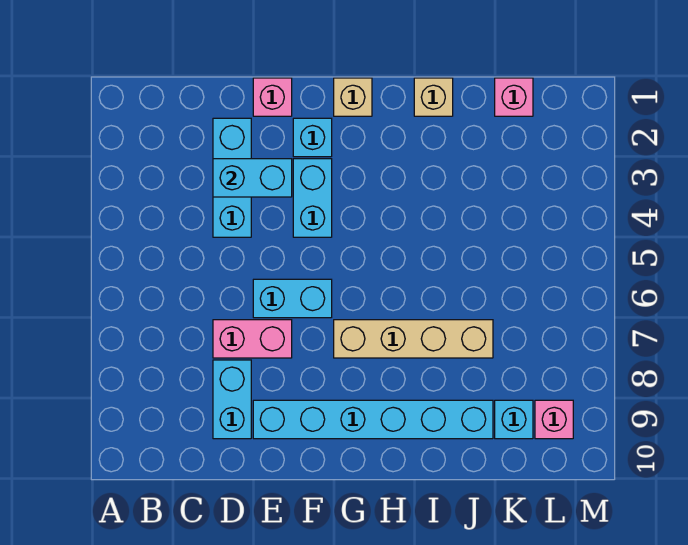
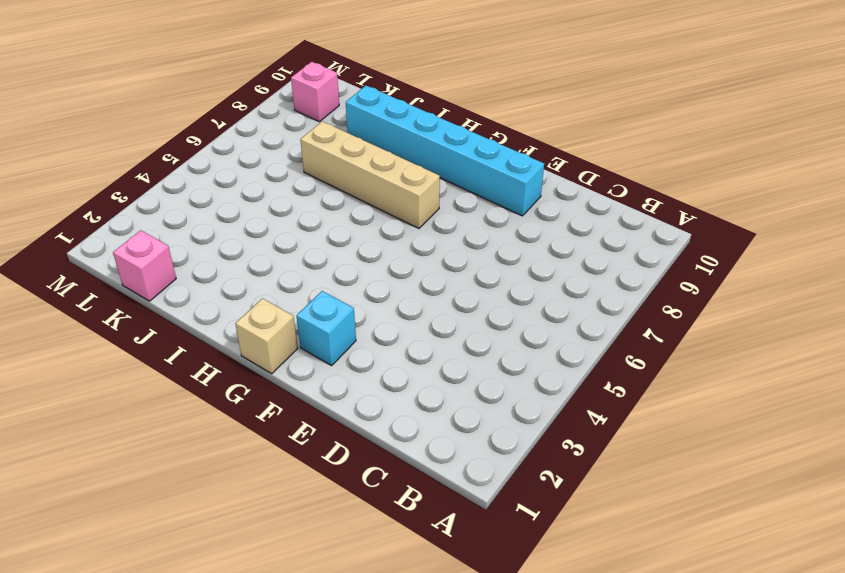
none -> cyan brick D2:D4 level 1
none -> pink brick D7:E7 level 1
none -> cyan brick D8:D9 level 1

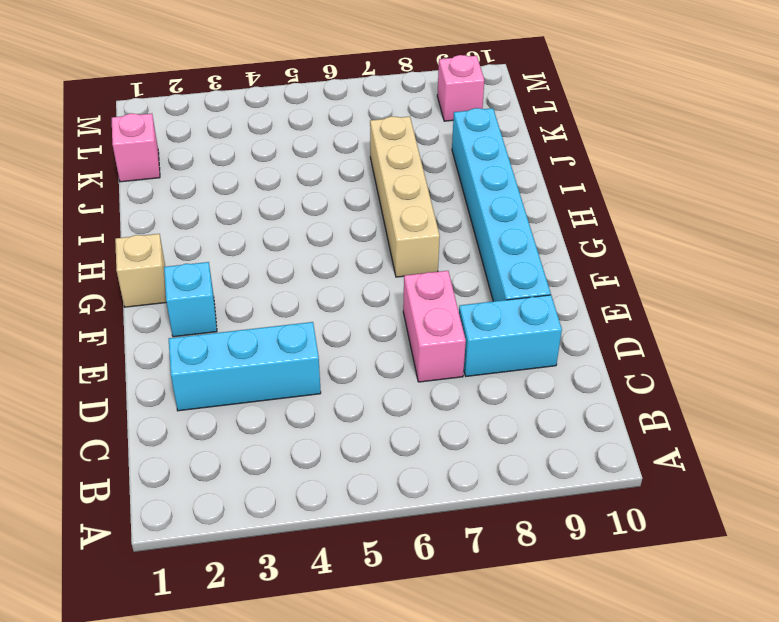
none -> pink brick E1 level 1
none -> cyan brick E6:F6 level 1
none -> cyan brick F3:F4 level 1

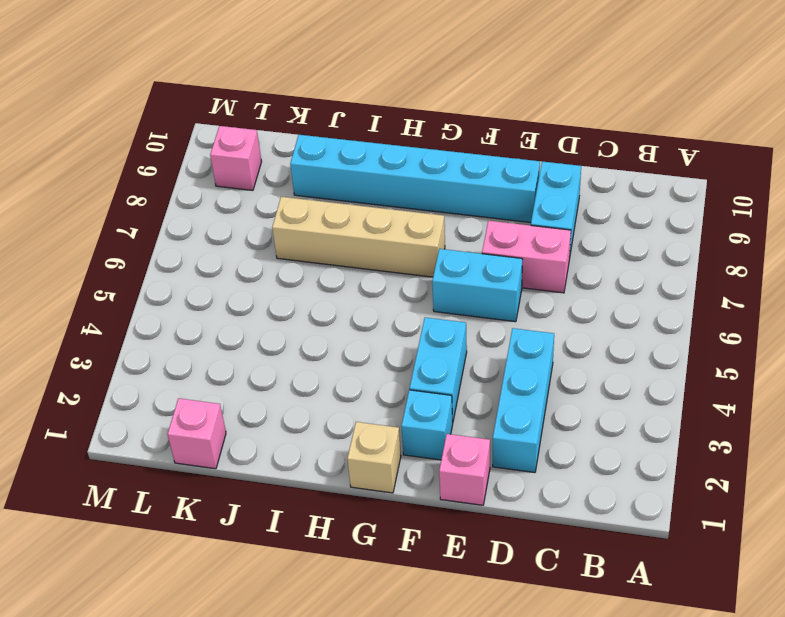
none -> tan brick I1 level 1
none -> cyan brick K9 level 1
none -> cyan brick D3:E3 level 2

